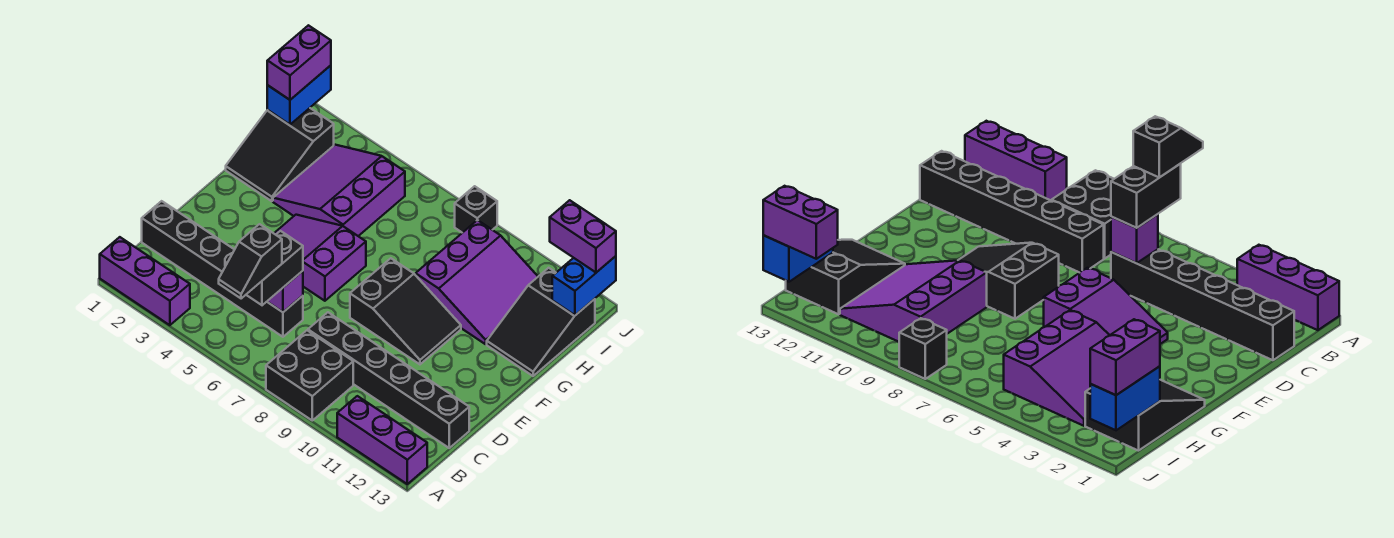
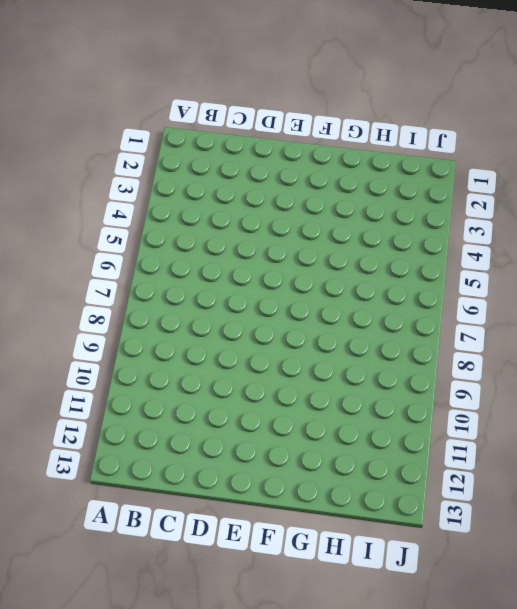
none -> purple brick A1:A3 level 1
none -> black brick A8:B9 level 1
none -> purple brick A11:A13 level 1

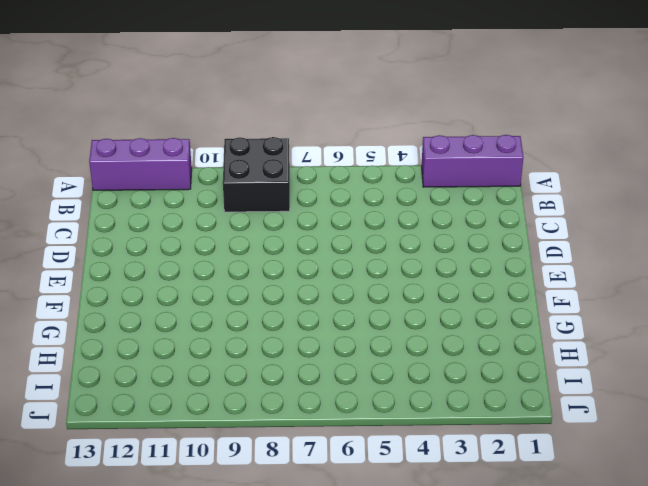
none -> black brick C1:C6 level 1
none -> black brick C8:C13 level 1
none -> purple slope E4:F6 level 1 top 6

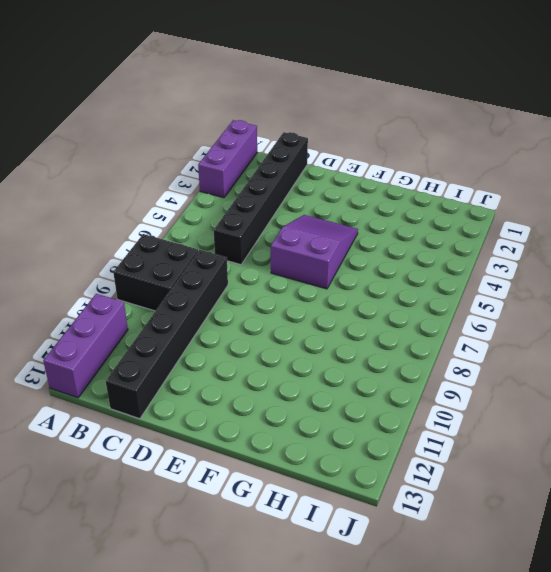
none -> black slope E8:F10 level 1 top 8
none -> black slope G1:I2 level 1 top I
none -> purple slope G3:I5 level 1 top 5

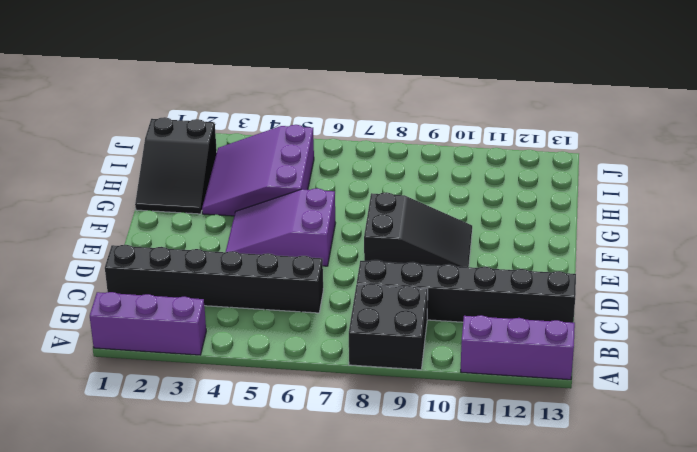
none -> purple slope G9:I11 level 1 top 9
none -> black slope G12:I13 level 1 top I
none -> black brick J8 level 1

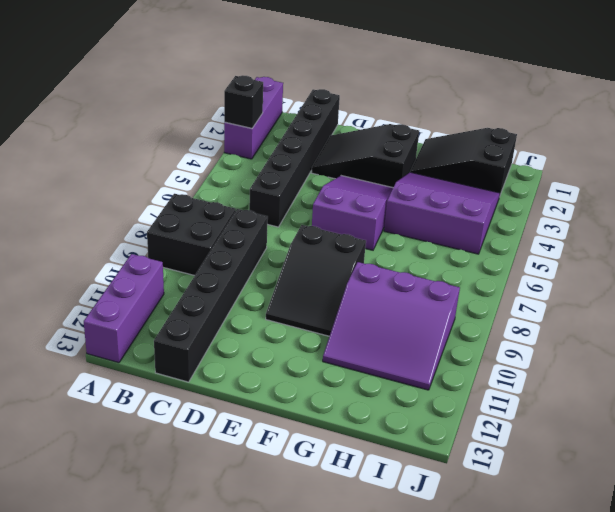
black brick A3 level 2 -> black brick J8 level 1
black slope D2:F3 level 1 top F -> black slope G12:I13 level 1 top I
none -> purple brick C6 level 2
none -> blue brick I1:J1 level 2
none -> blue brick I13:J13 level 2

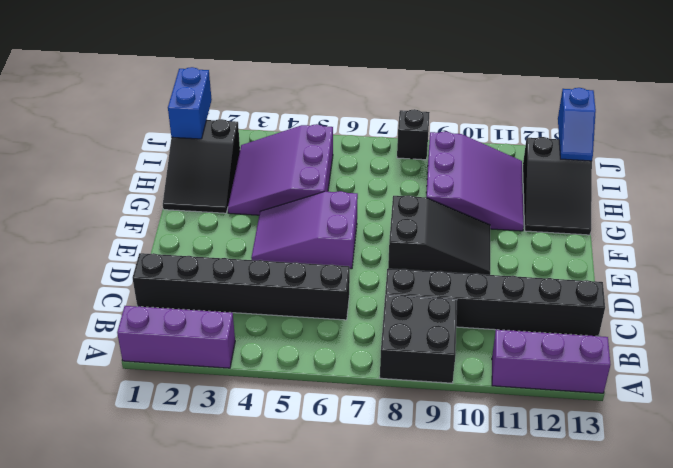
blue slope I13:J13 level 2 top J -> blue brick I13:J13 level 2
none -> purple brick C6 level 2
none -> black brick B6:C6 level 3
none -> purple brick I1:J1 level 3

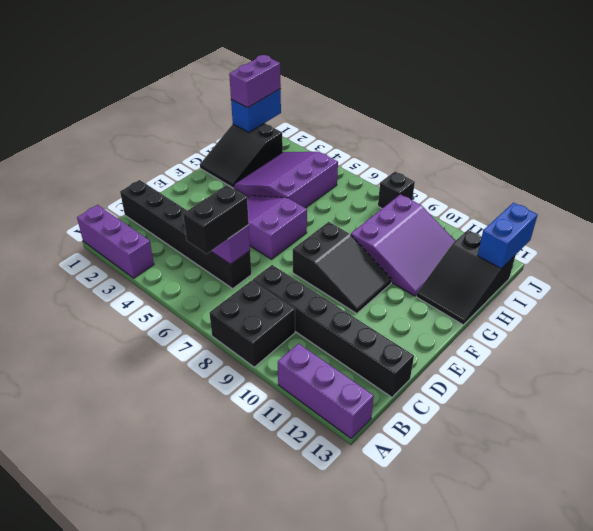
none -> purple brick J12:J13 level 3
none -> black slope A6:B6 level 4 top B

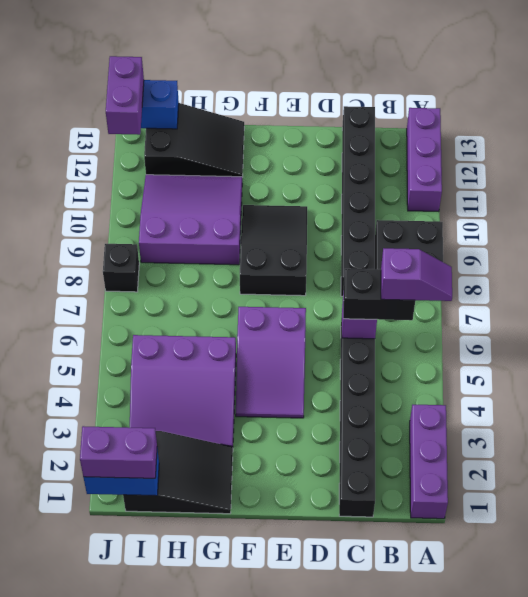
purple slope A6:B6 level 4 top B -> black slope A6:B6 level 4 top B

